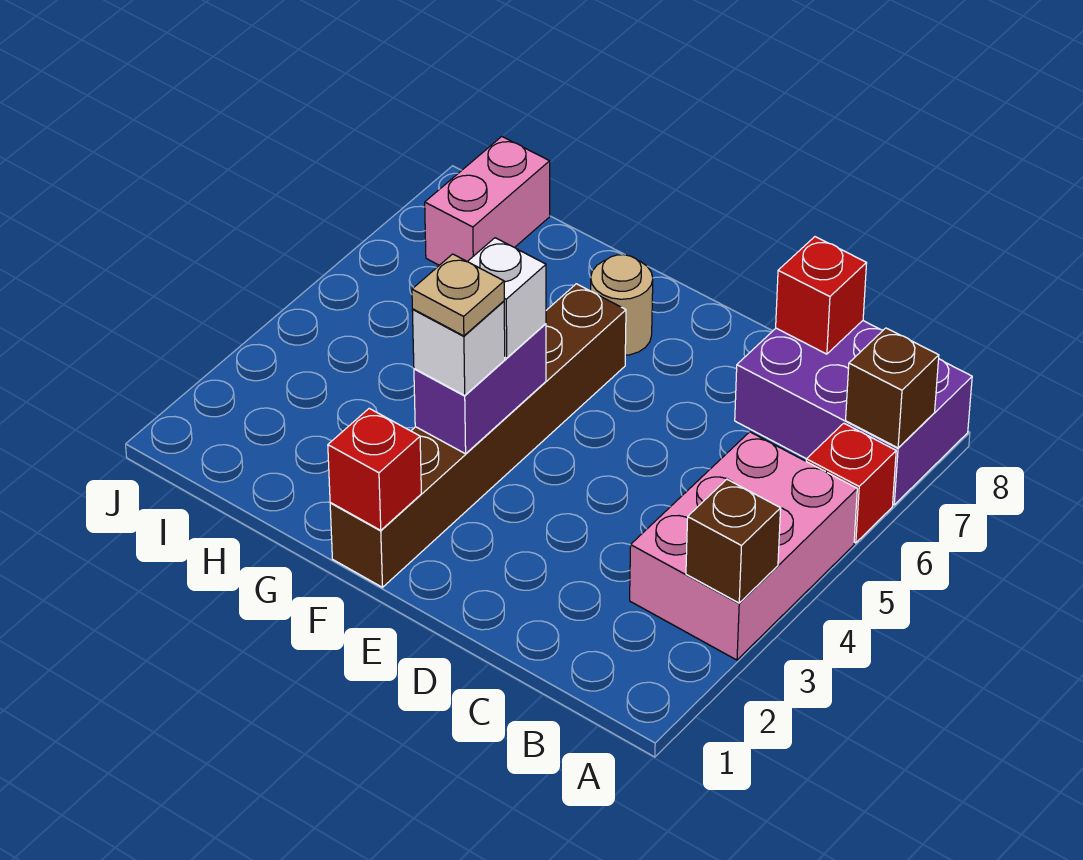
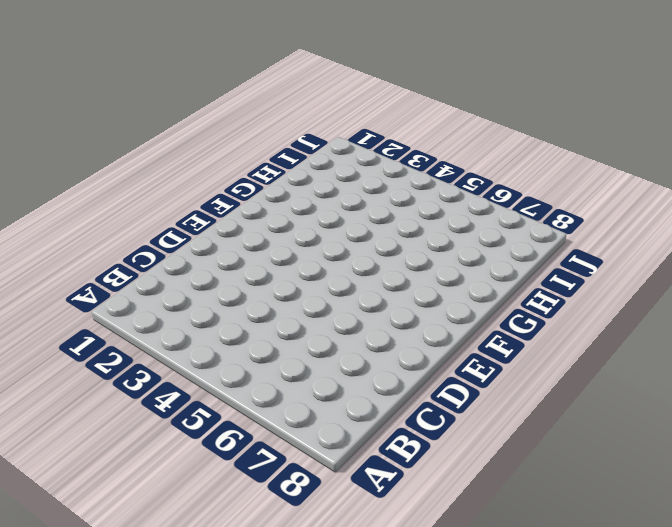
none -> pink brick A3:B5 level 1
none -> red brick A6 level 1
none -> purple brick A7:C8 level 1

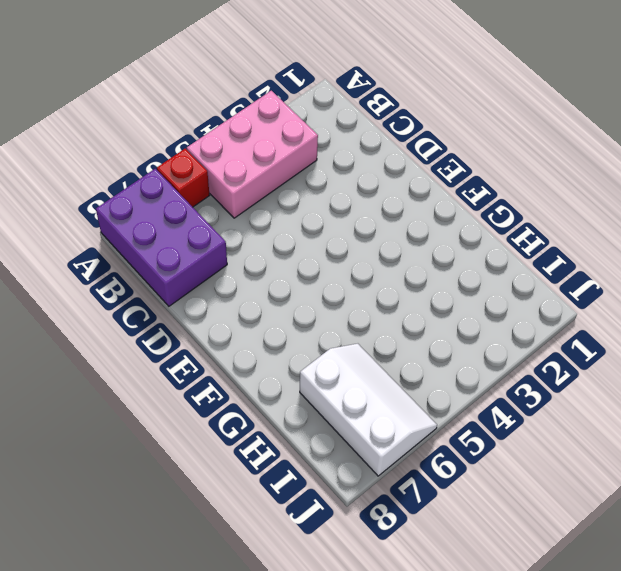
white slope H6:J7 level 1 top 7 -> pink brick I7:I8 level 1
none -> brown brick F1:F6 level 1
none -> tan round brick F7 level 1
none -> brown brick A3 level 2

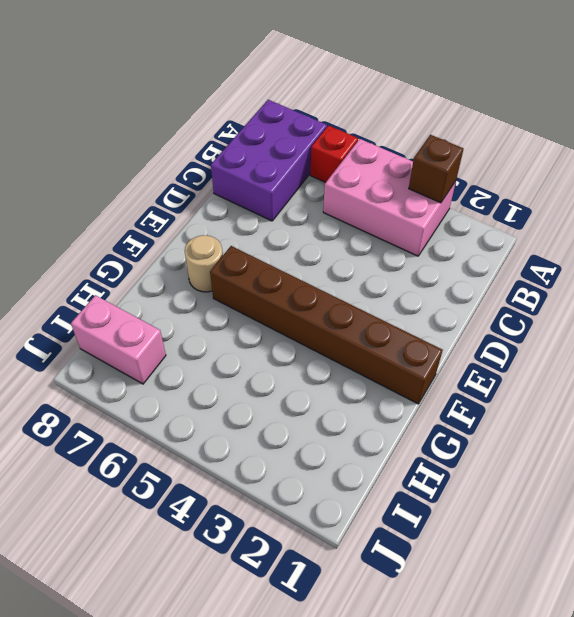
none -> brown brick A7 level 2
none -> red brick C8 level 2
none -> red brick F1 level 2

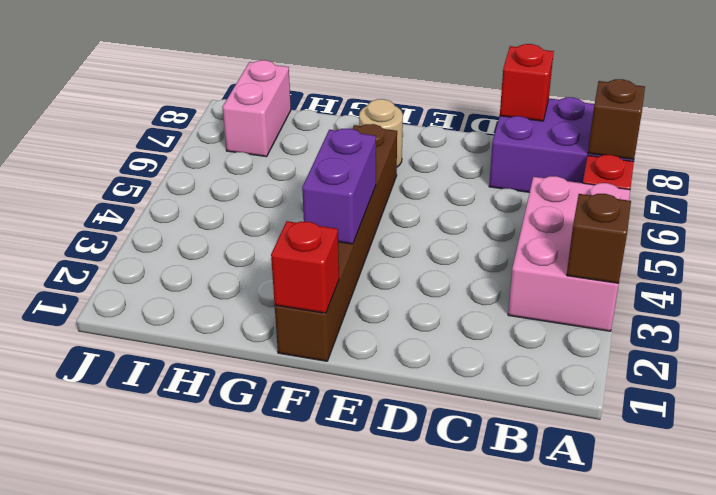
none -> white brick F3 level 3
none -> white brick F4 level 3
none -> tan plate F3 level 4

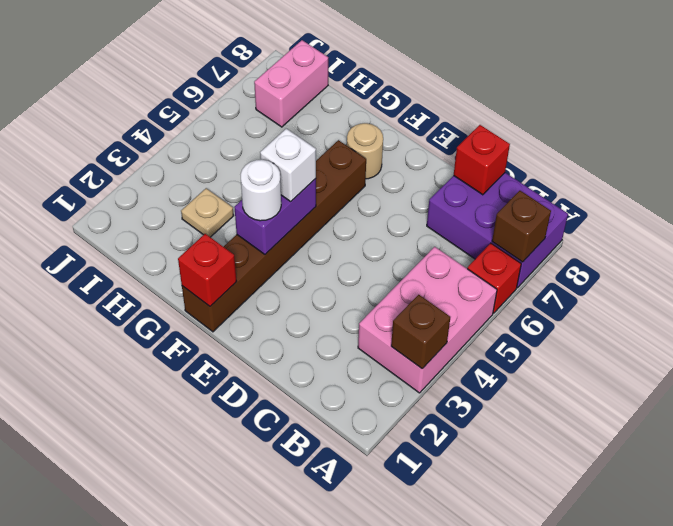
white round brick F3 level 3 -> white brick F3 level 3
tan plate H3 level 1 -> tan plate F3 level 4

